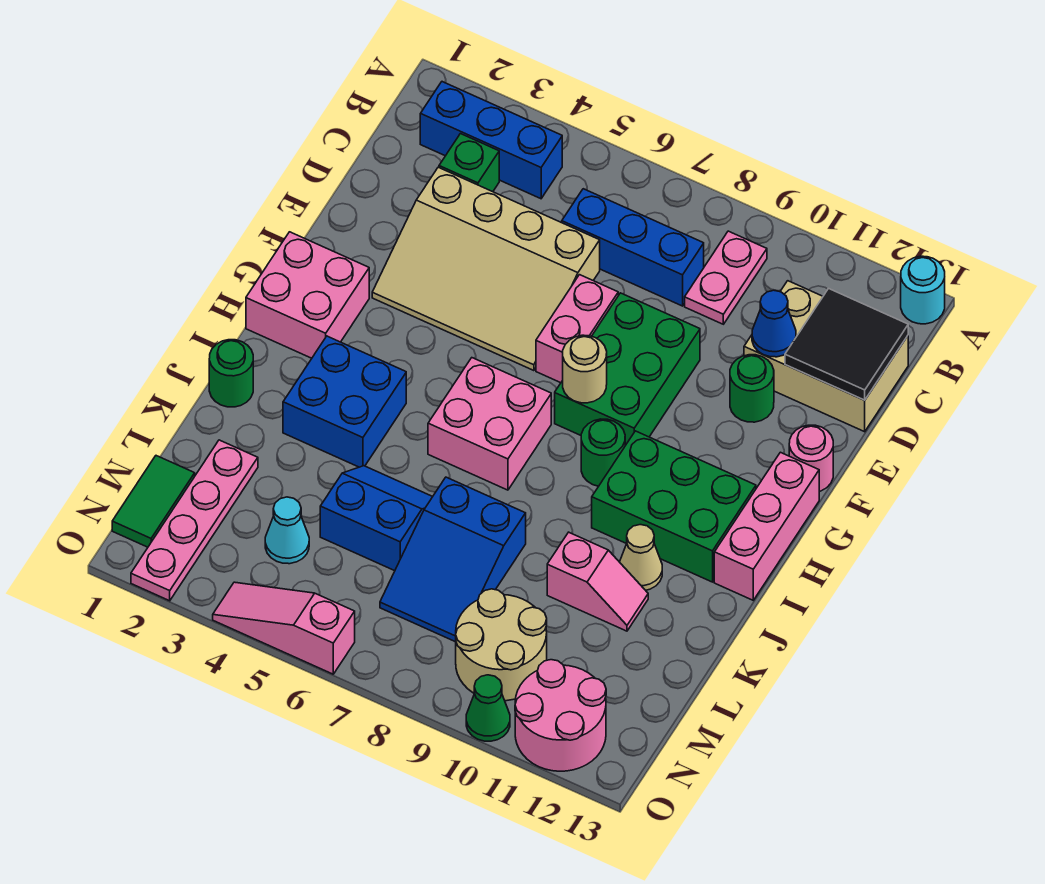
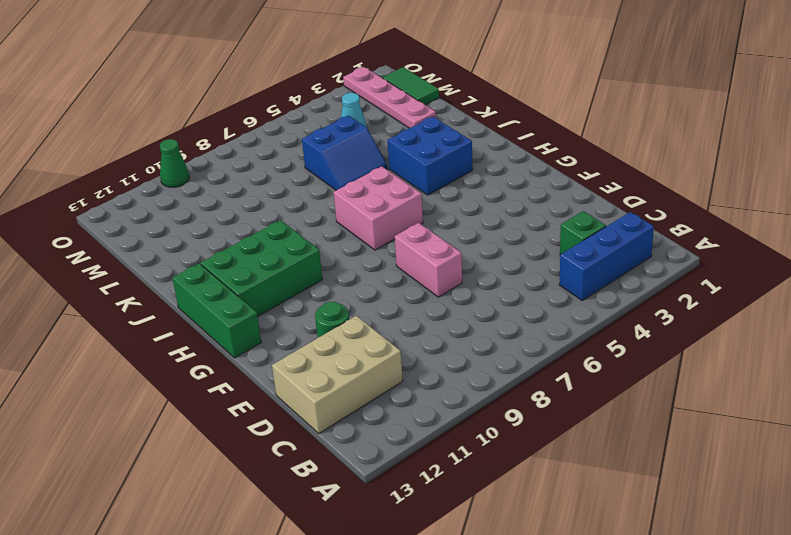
green brick G13:I13 level 1 -> pink brick G13:I13 level 1
none -> cyan round brick A13 level 1
none -> pink plate B9:C9 level 1
none -> blue brick C6:C8 level 1
none -> tan slope D3:F6 level 1 top D

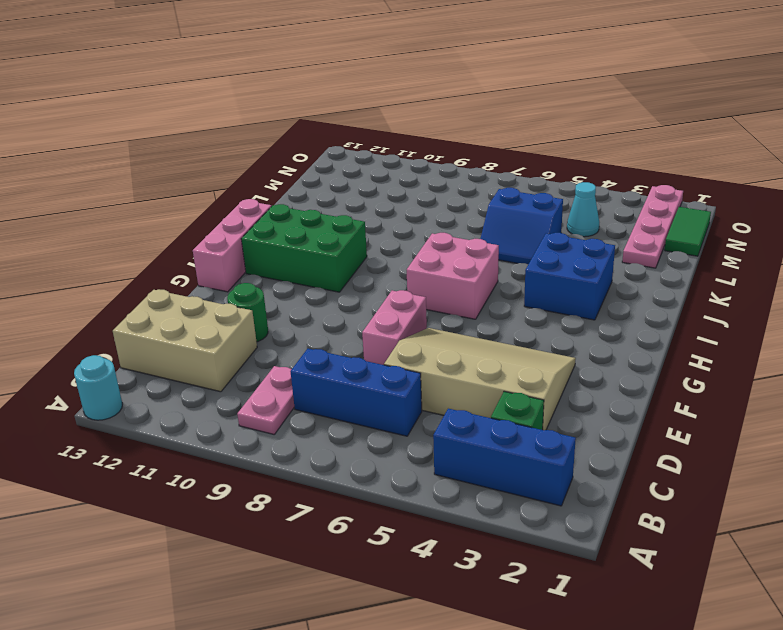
none -> green brick E8:G9 level 1
none -> pink round brick F13 level 1
none -> pink brick G1:H2 level 1
none -> green round brick H9 level 1

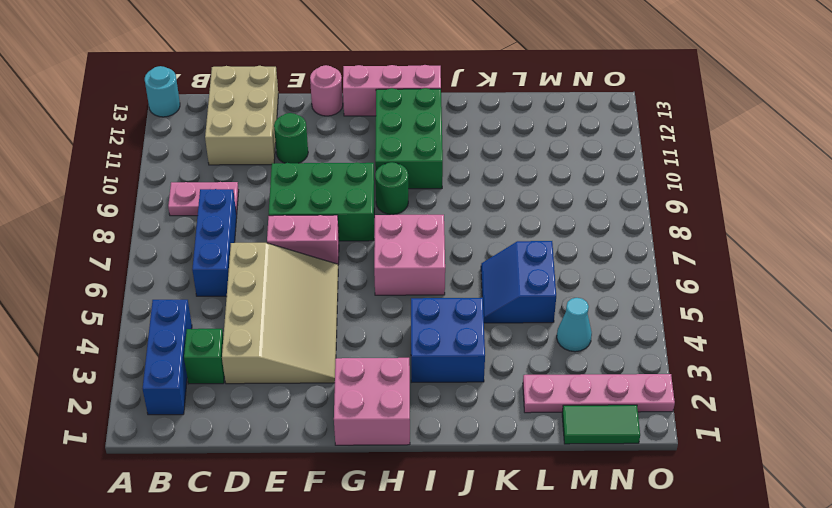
none -> green round brick J1 level 1
none -> tan cone J11 level 1
none -> blue slope K7:M8 level 1 top K
none -> pink slope K10:K11 level 1 top 10

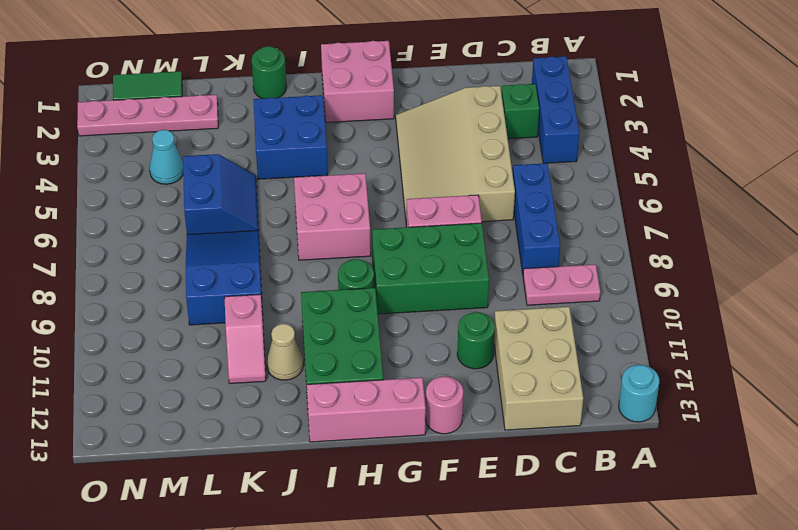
blue slope K7:L9 level 1 top 9 -> blue slope K7:M8 level 1 top K
none -> tan round brick M9:N10 level 1
none -> pink round brick N11:O12 level 1
none -> pink slope O4:O6 level 1 top 6
none -> green cone O10 level 1

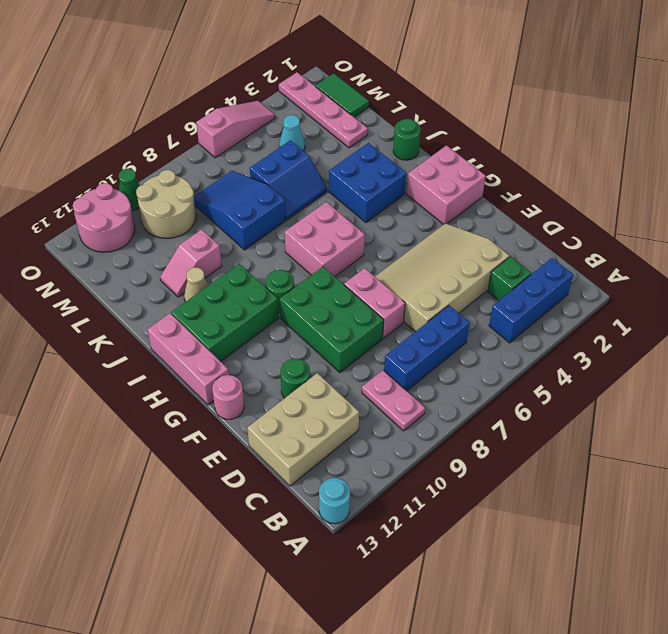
none -> black tile C12:D13 level 2
none -> blue cone D11 level 2
none -> tan round brick G8 level 2

